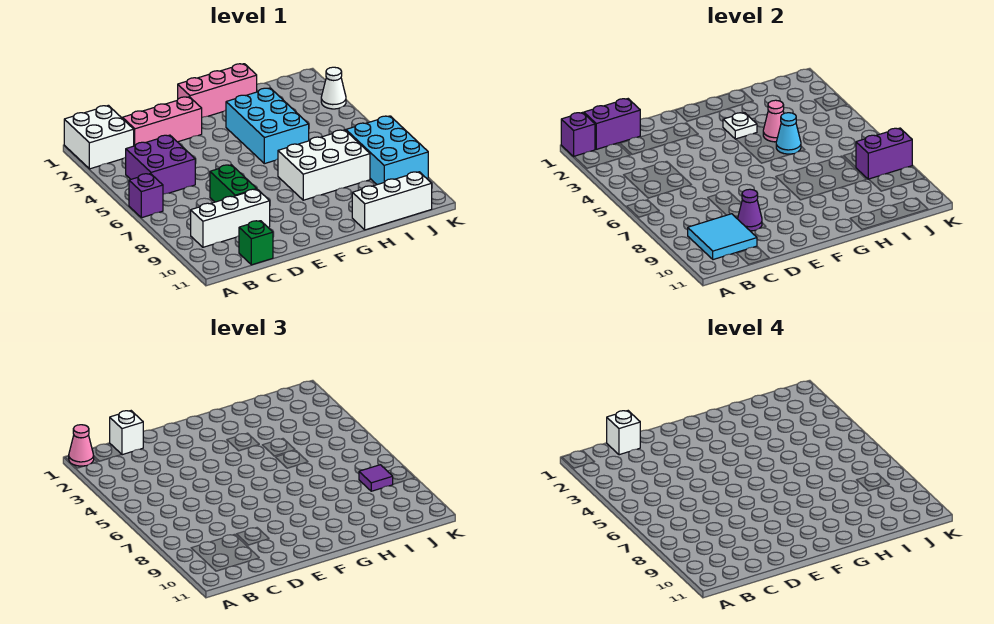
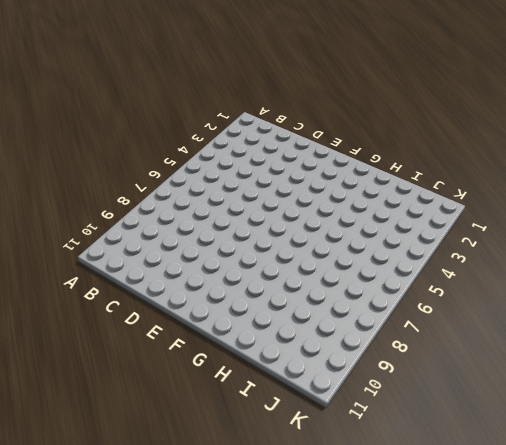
none -> white brick A1:B2 level 1
none -> purple brick A6 level 1
none -> purple brick B4:C5 level 1

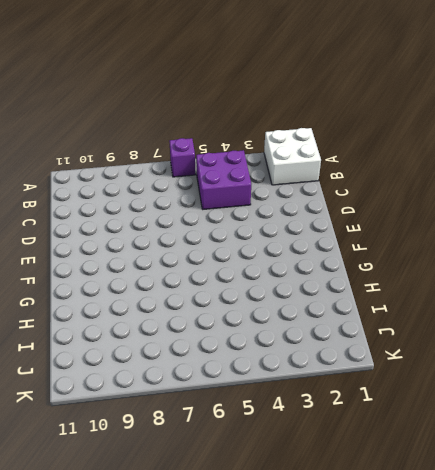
none -> white brick B9:D9 level 1
none -> pink brick C2:E2 level 1
none -> green brick C11 level 1

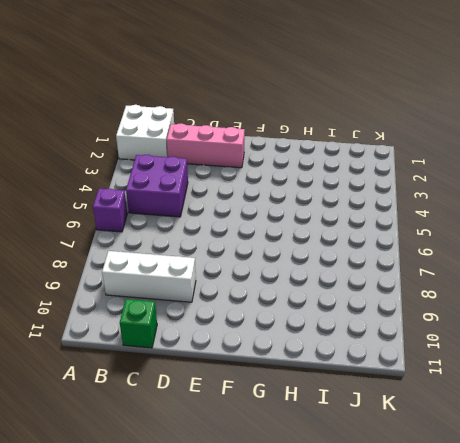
none -> green brick D7:D8 level 1
none -> pink brick F1:H1 level 1
none -> cyan brick G3:H5 level 1

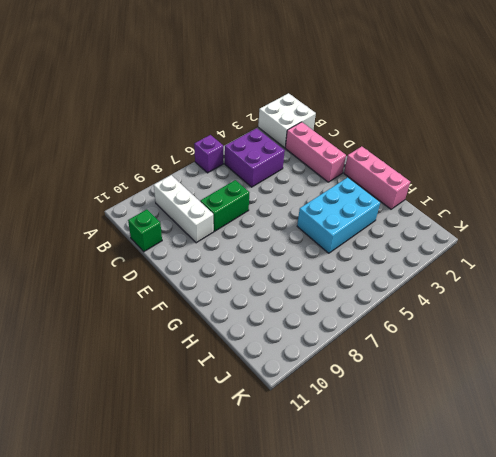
none -> white brick G7:I8 level 1
none -> white brick H11:J11 level 1
none -> cyan brick J7:K9 level 1

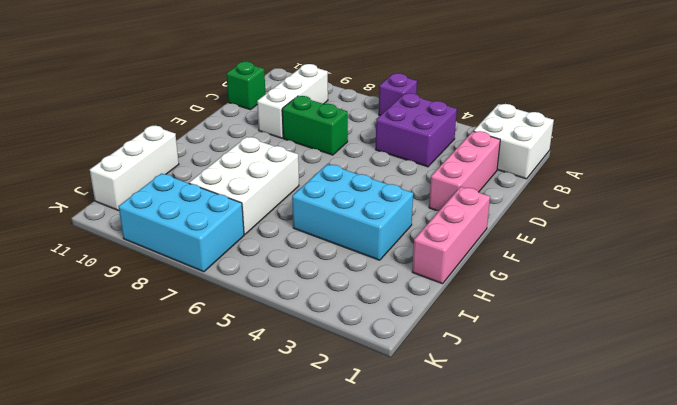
none -> white cone K3 level 1
none -> purple brick A1 level 2
none -> purple brick B1:C1 level 2

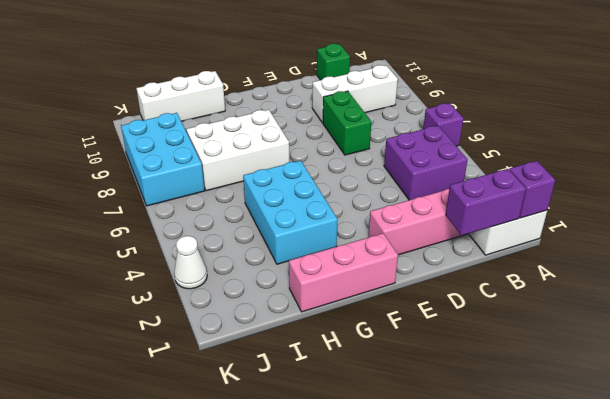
none -> cyan tile B9:C10 level 2
none -> purple cone D9 level 2
none -> white plate G3 level 2

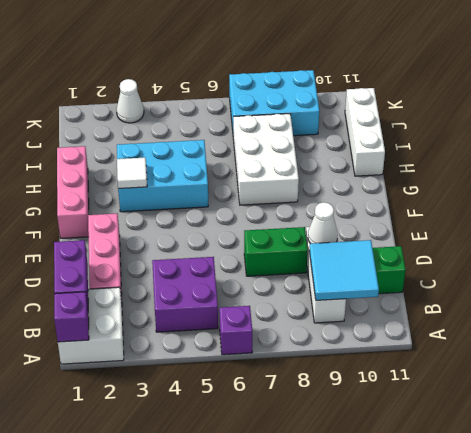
white cone D9 level 2 -> purple cone D9 level 2
white tile G3 level 2 -> white plate G3 level 2
none -> pink cone H4 level 2
none -> cyan cone H5 level 2
none -> purple brick J8:K8 level 2

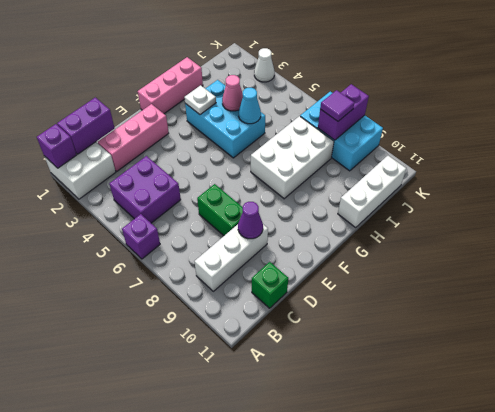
none -> cyan tile B9:C10 level 2
none -> pink cone A1 level 3
none -> white brick C1 level 3

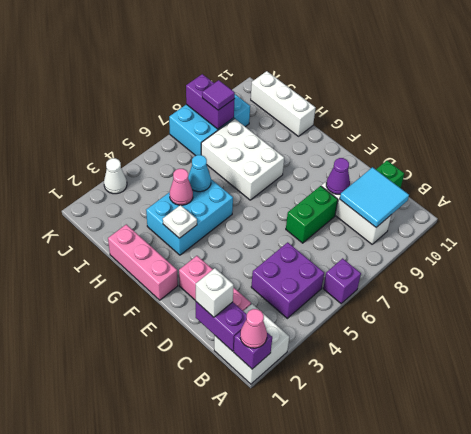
none -> white brick C1 level 4

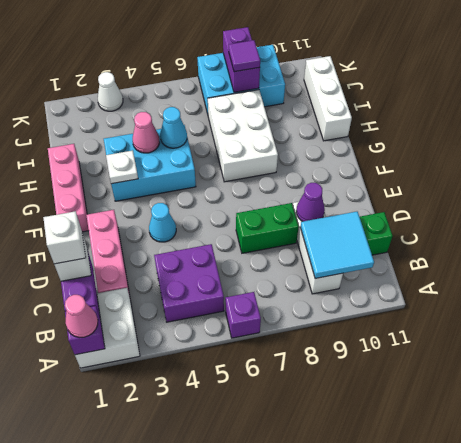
cyan cone E4 level 1 -> none

